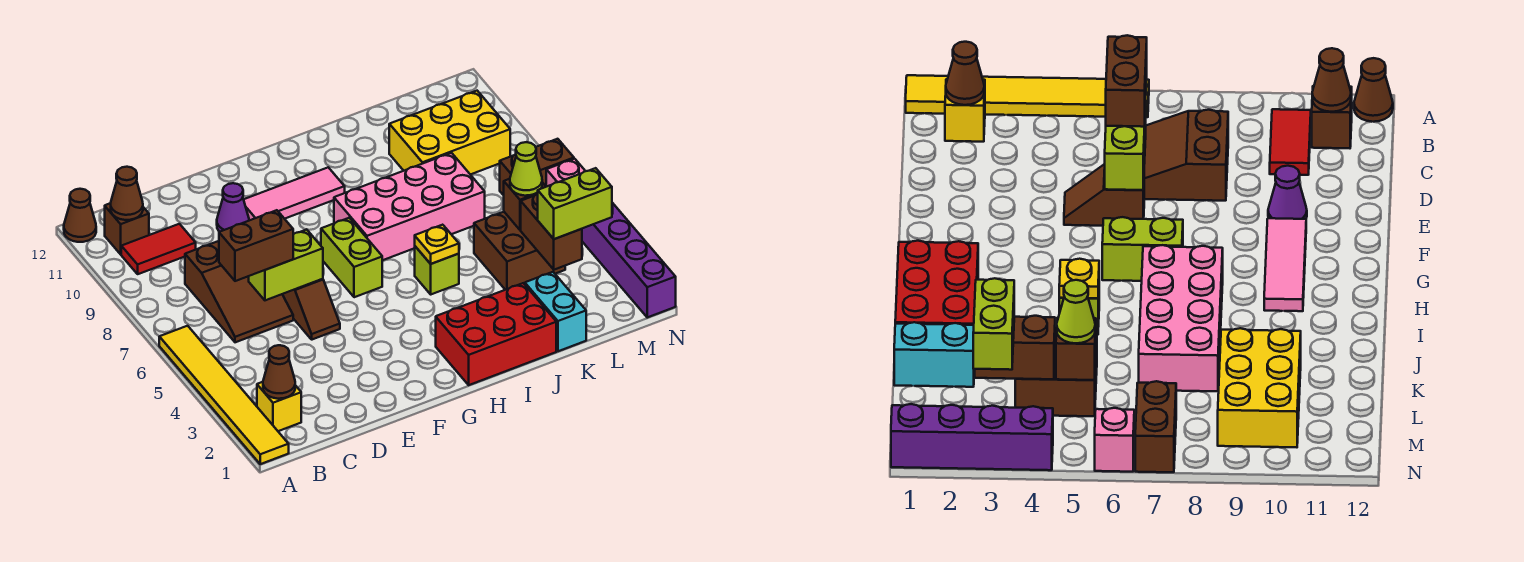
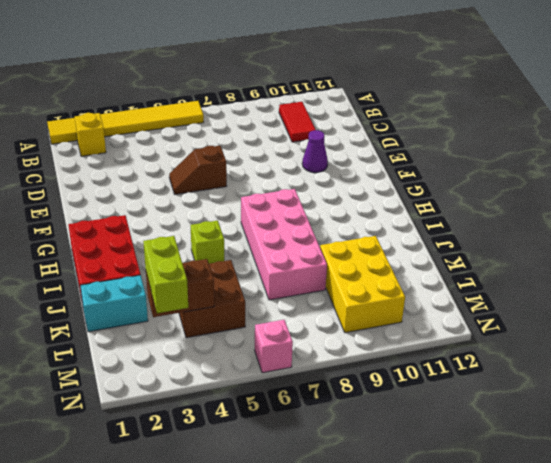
none -> brown cone A12 level 1
none -> brown brick B11 level 1
none -> brown slope C6:D8 level 1 top 8

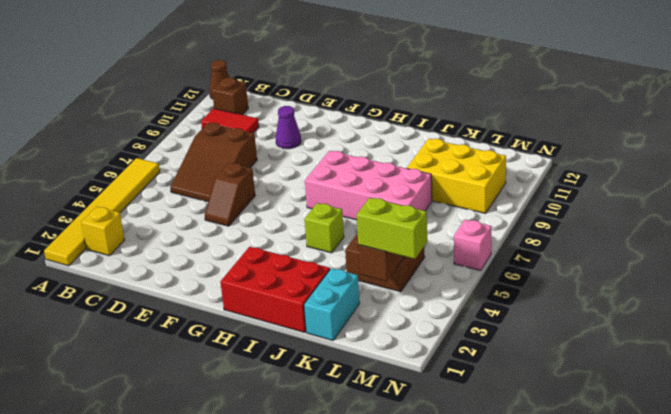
none -> pink tile F10:H10 level 1
none -> lime brick G6:G7 level 1
none -> brown brick M7:N7 level 1

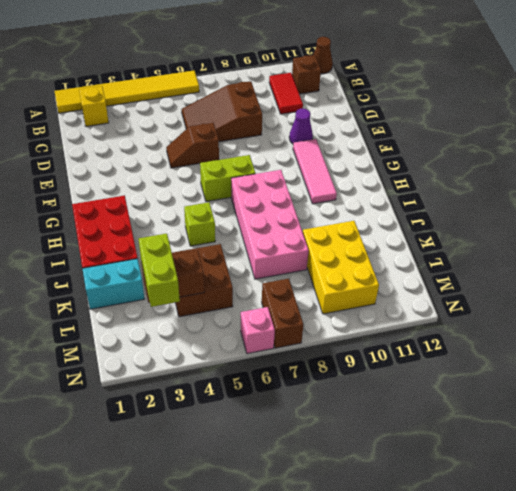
none -> purple brick N1:N4 level 1
none -> brown cone B2 level 2
none -> brown cone B11 level 2

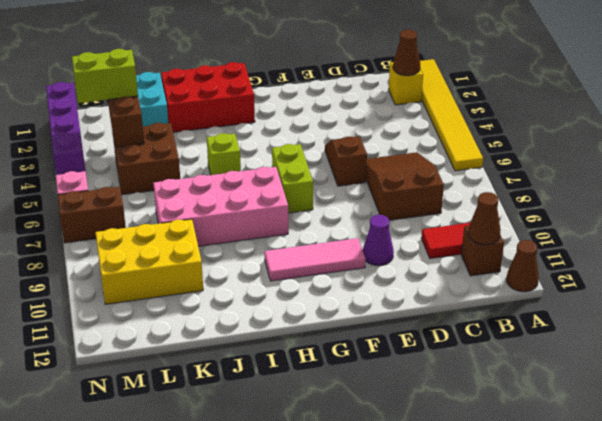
none -> lime brick D6:E6 level 2
none -> yellow plate I5 level 2
none -> brown brick L5 level 2

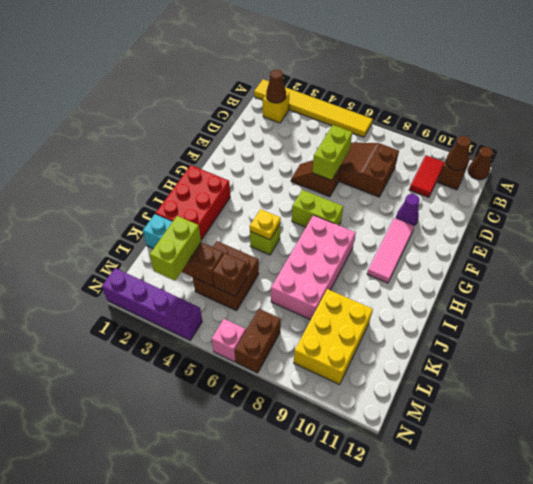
none -> brown brick C6:D6 level 3
none -> lime cone L5 level 3

